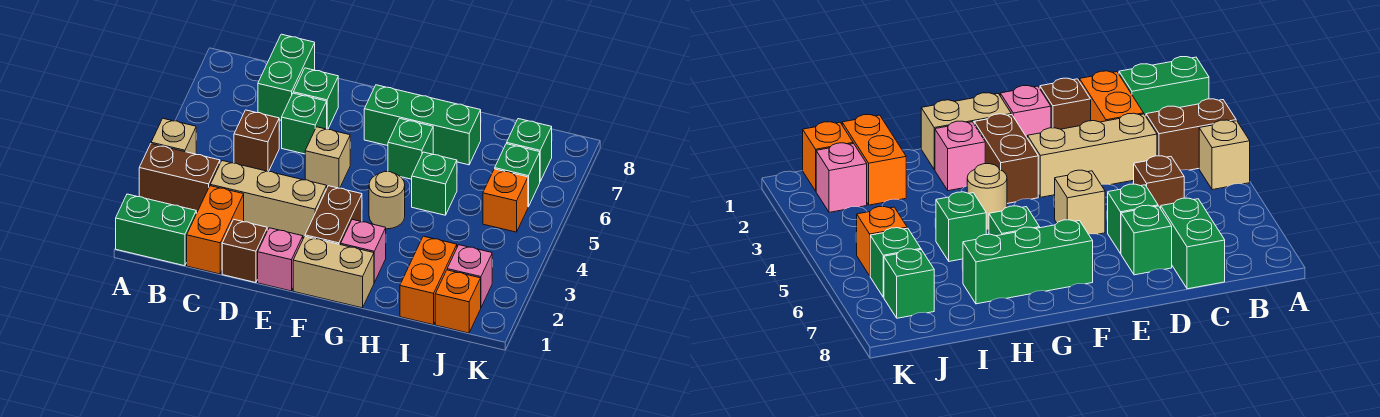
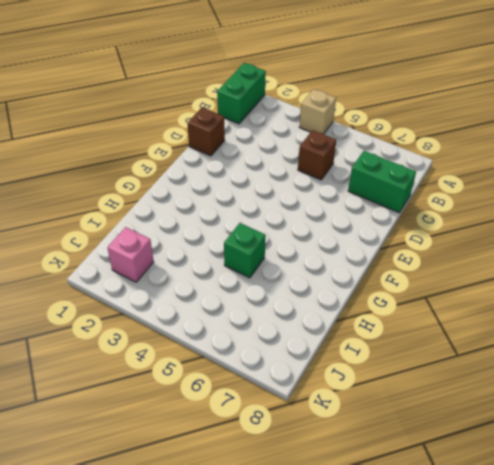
none -> brown brick A3:B3 level 1
none -> orange brick C1:C2 level 1
none -> tan brick C3:E3 level 1

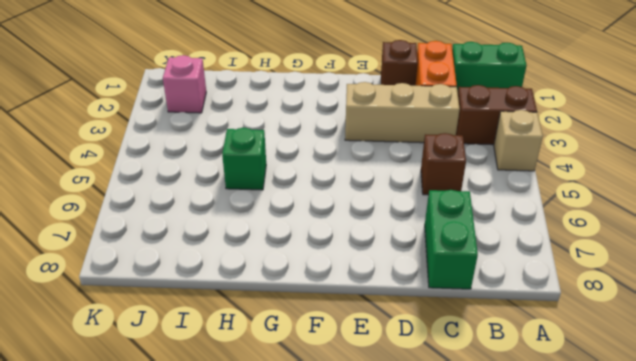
none -> green brick D6 level 1
none -> green brick D7 level 1
none -> pink brick E1 level 1

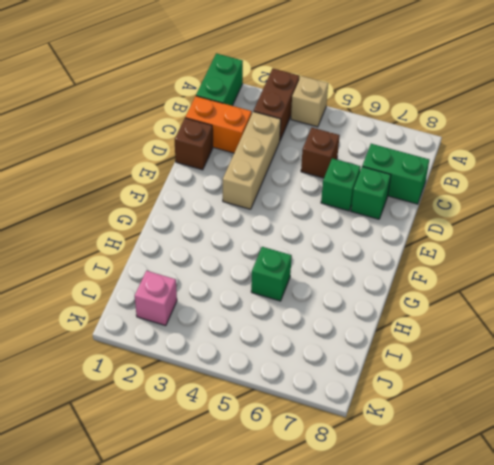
none -> pink brick E1 level 1
none -> tan brick E5 level 1
none -> tan brick F1:G1 level 1

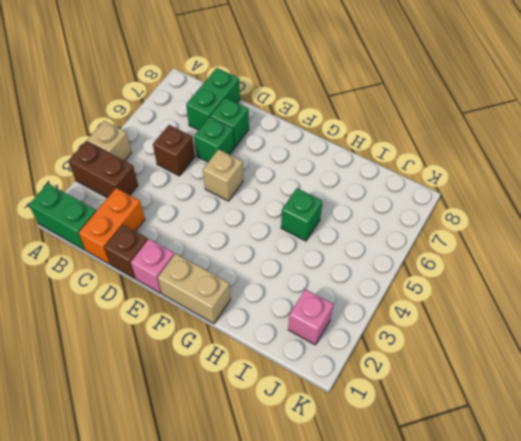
none -> tan brick C3:E3 level 1
none -> brown brick F2:F3 level 1
none -> green brick F7:H7 level 1

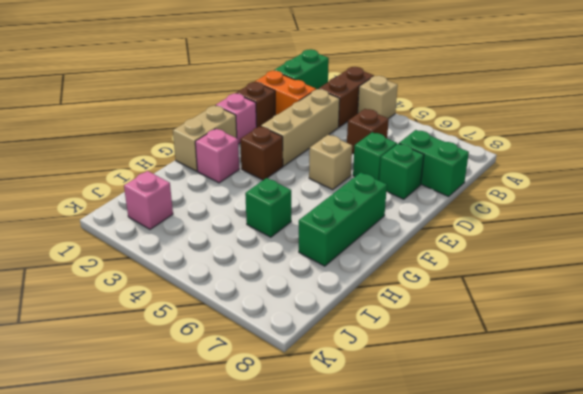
brown brick F3 level 1 -> brown brick F2:F3 level 1
none -> tan round brick G4 level 1
none -> green brick G6 level 1
none -> orange brick I1:I2 level 1

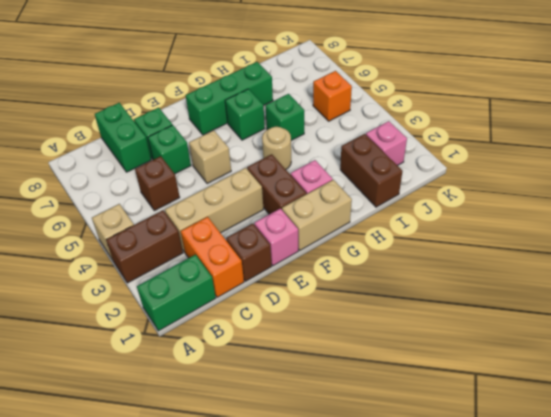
brown brick I1:I2 level 1 -> orange brick I1:I2 level 1
none -> orange brick J1 level 1
none -> green brick J6 level 1
none -> green brick J7 level 1

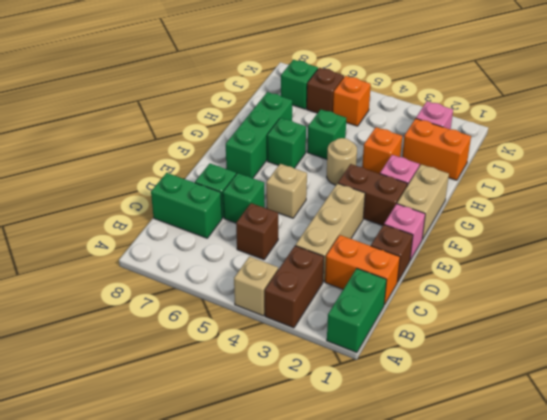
orange brick H3 level 1 -> orange brick J1 level 1
brown brick J6 level 1 -> green brick J6 level 1

